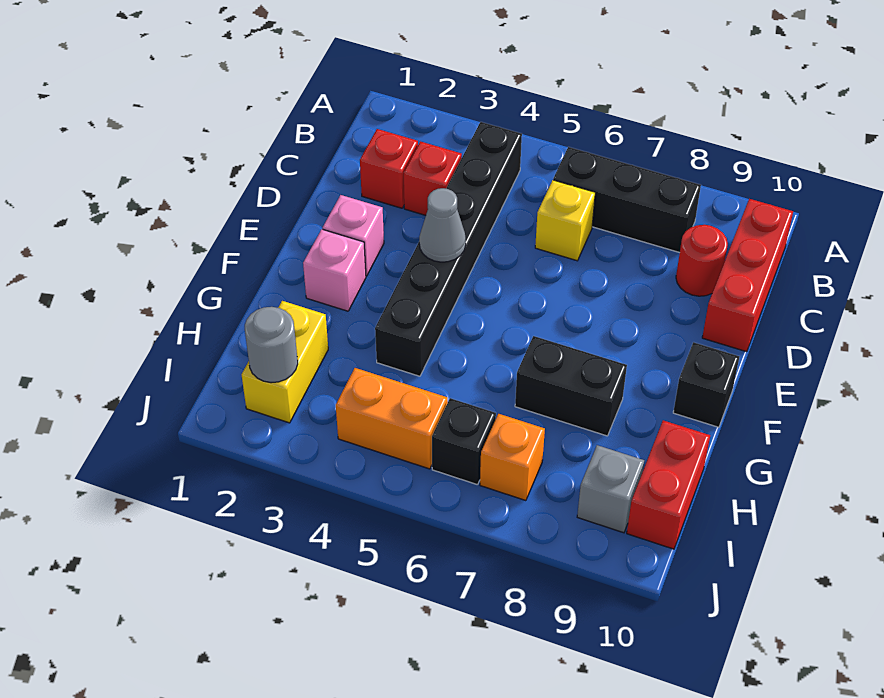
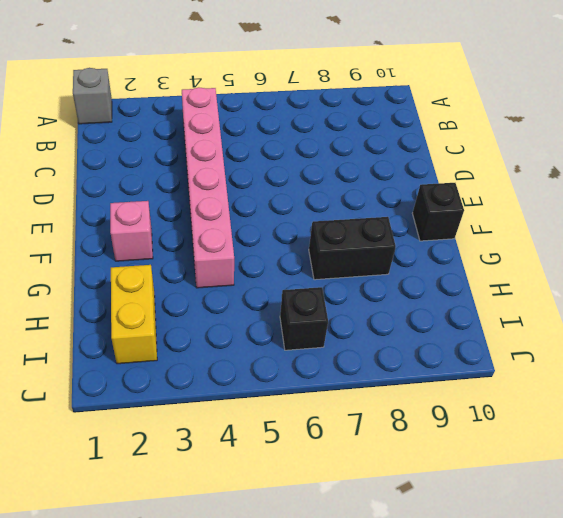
grey brick A1 level 1 -> grey brick I9 level 1
pink brick B4:G4 level 1 -> black brick B4:G4 level 1
none -> black brick B6:B8 level 1
none -> red brick B10:D10 level 1
none -> red brick C2 level 1

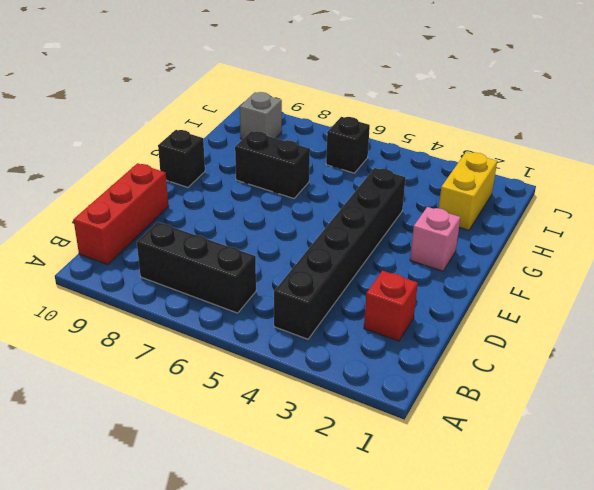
none -> red brick C3 level 1
none -> yellow brick C6 level 1
none -> red round brick C9 level 1

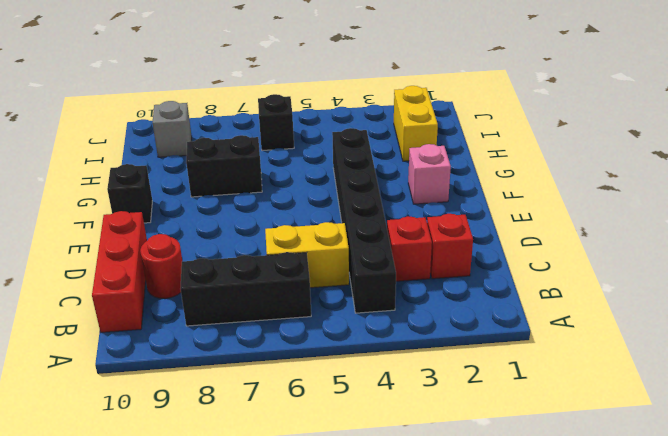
yellow brick C5:C6 level 1 -> yellow brick C6 level 1
none -> pink brick E2 level 1
none -> red brick H10:I10 level 1
none -> orange brick I4:I5 level 1

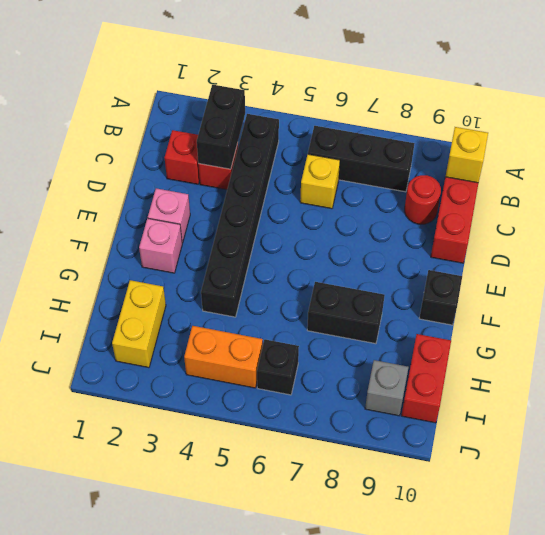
black brick B3:C3 level 2 -> none
yellow brick B10 level 2 -> none
none -> orange brick I7 level 1
none -> grey cone E4 level 2
none -> grey round brick I2 level 2

